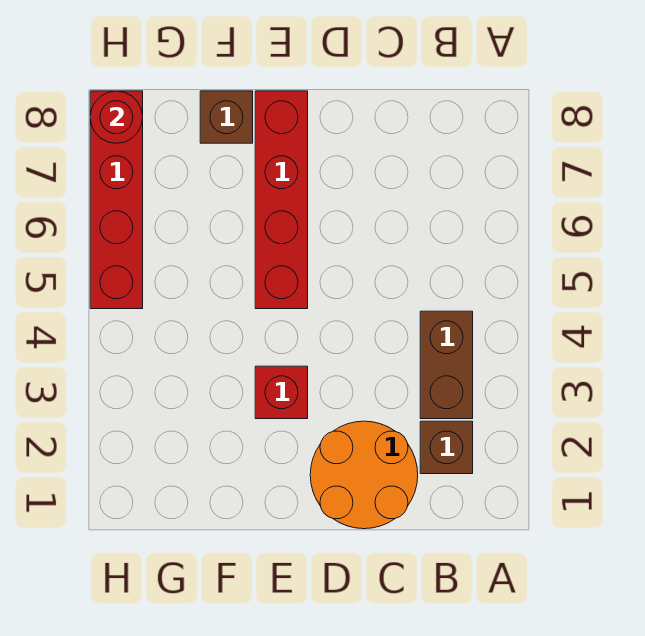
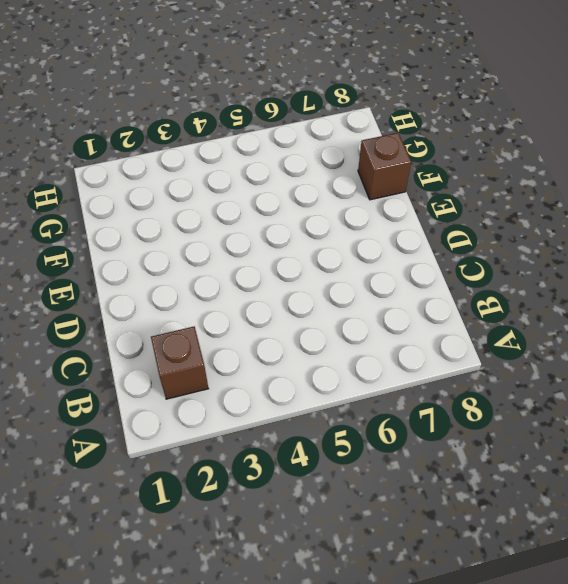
none -> brown brick B3:B4 level 1
none -> orange round brick C1:D2 level 1

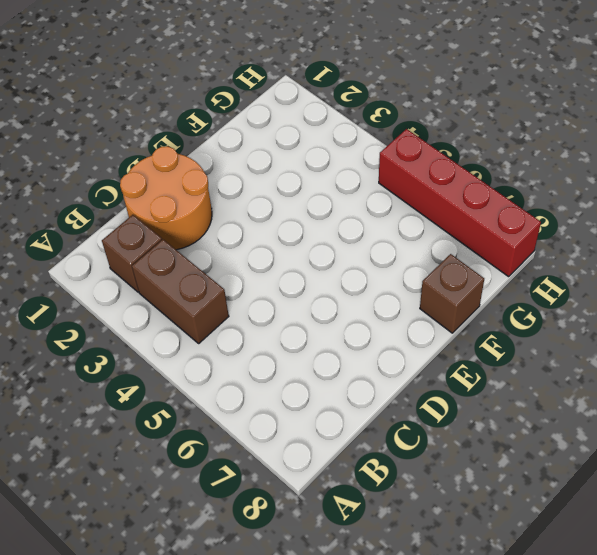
none -> red brick E3 level 1
none -> red brick E5:E8 level 1

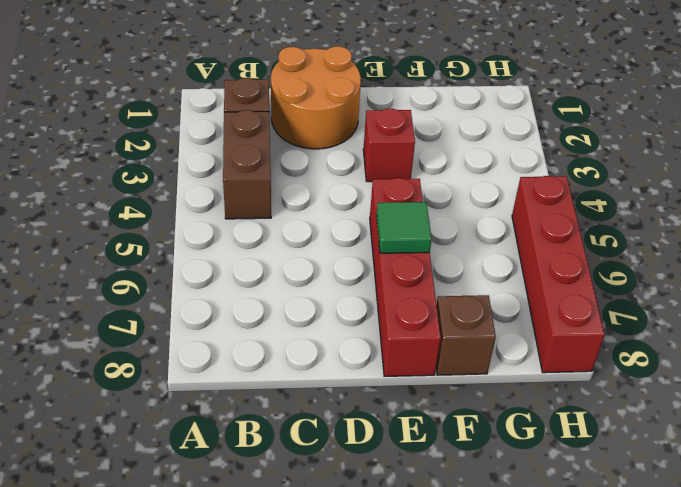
green tile E6 level 2 -> none
none -> red round brick H8 level 2

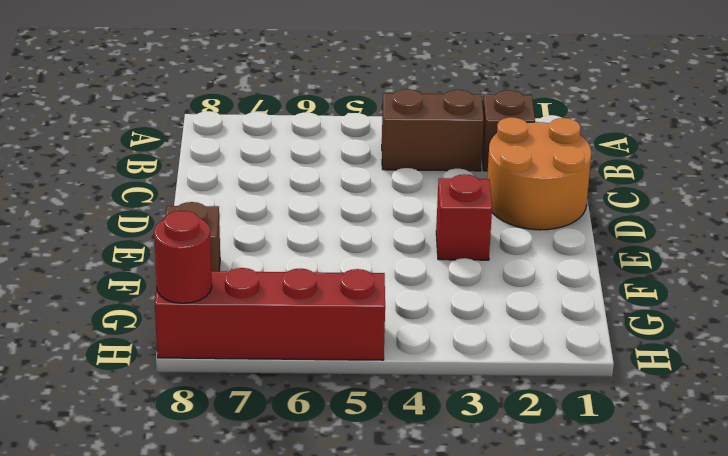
none -> red brick E5:E8 level 1

